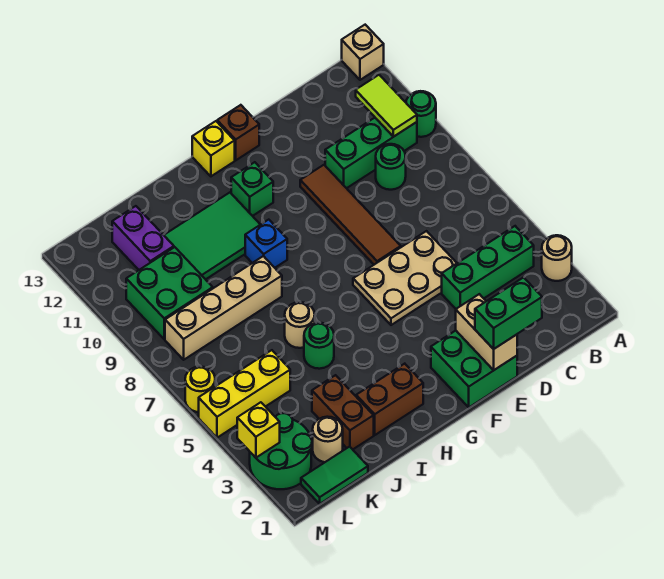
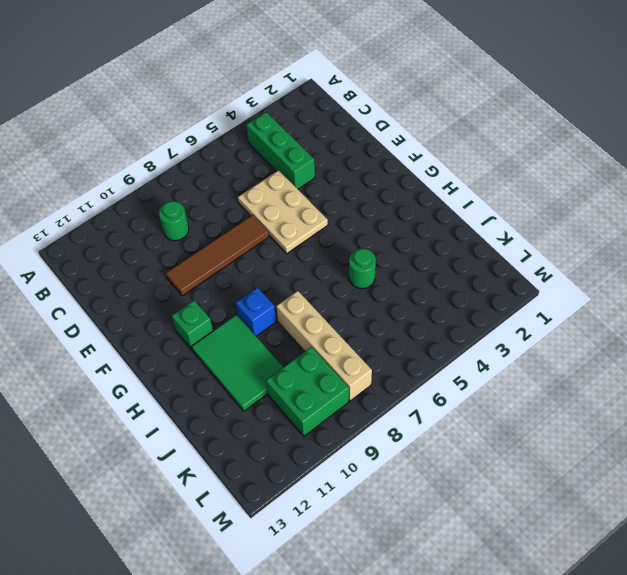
none -> tan round brick A3 level 1
none -> green round brick A10 level 1
none -> tan brick A13 level 1
none -> green brick B10:D10 level 1

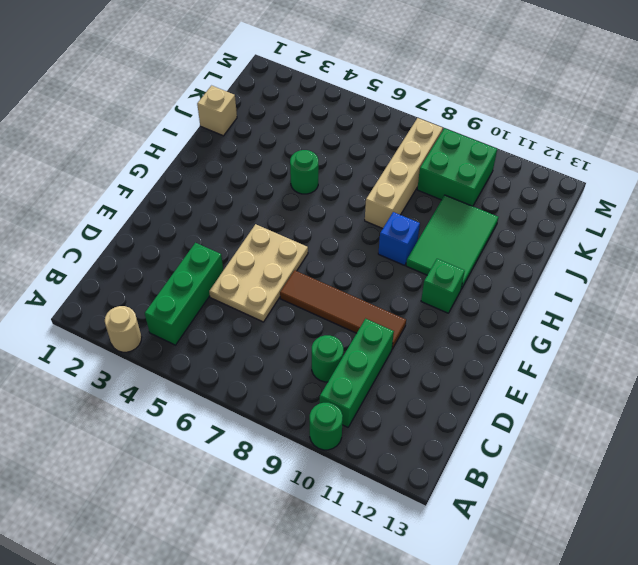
tan brick J1 level 1 -> tan brick A13 level 1
none -> green brick E1:F2 level 1
none -> brown brick F13 level 1
none -> yellow brick G13 level 1
none -> brown brick H2:I2 level 1

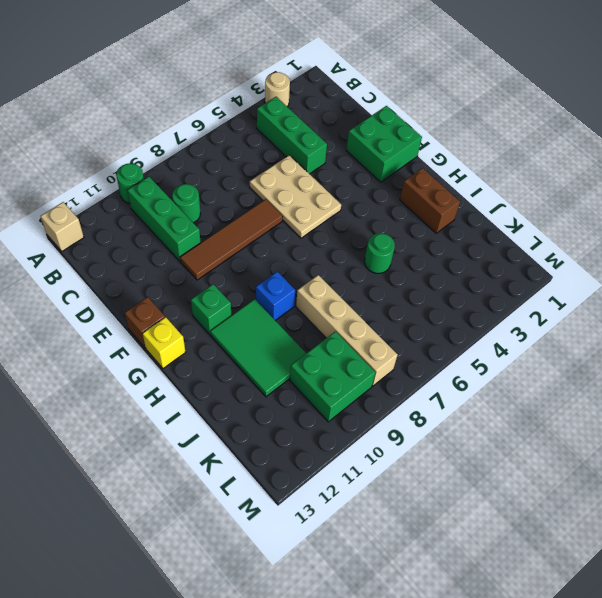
none -> tan round brick I6 level 1
none -> brown brick J2:J3 level 1
none -> green tile K1:L1 level 1
none -> tan round brick K2 level 1

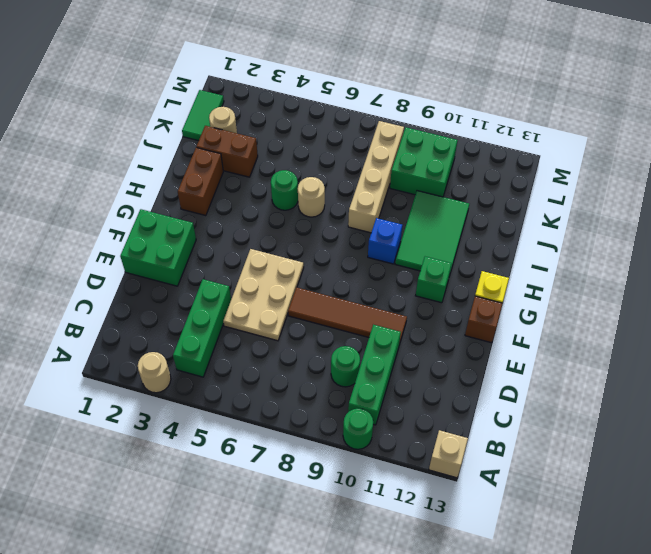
none -> yellow brick K5:M5 level 1
none -> purple brick K11:K12 level 1
none -> green round brick L2:M3 level 1
none -> yellow round brick M6 level 1

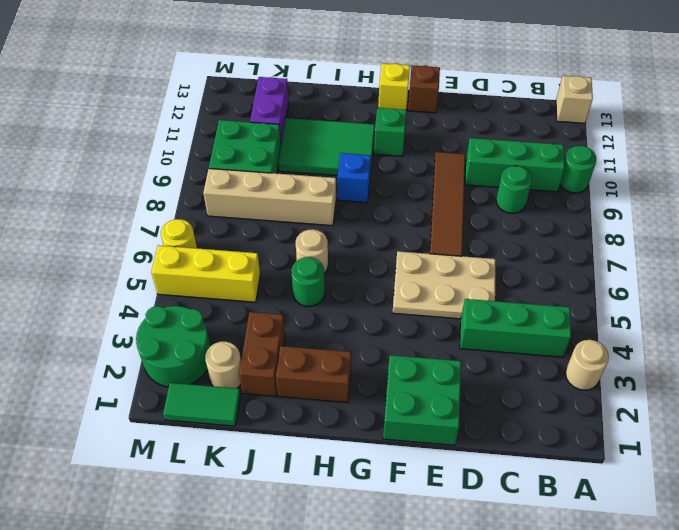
none -> lime tile B10:B11 level 2
none -> tan brick E1:E2 level 2
none -> yellow brick M3 level 2
none -> green brick D1:E1 level 3

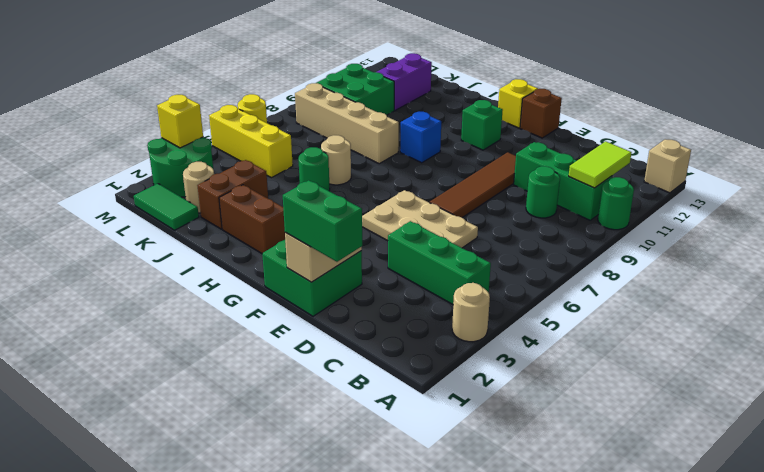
none -> green tile H10:J11 level 1

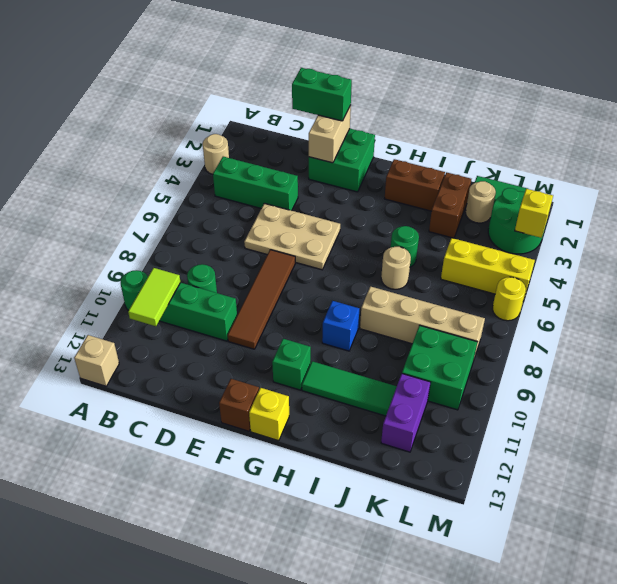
green tile H11:J11 level 1 -> green tile H10:J11 level 1

